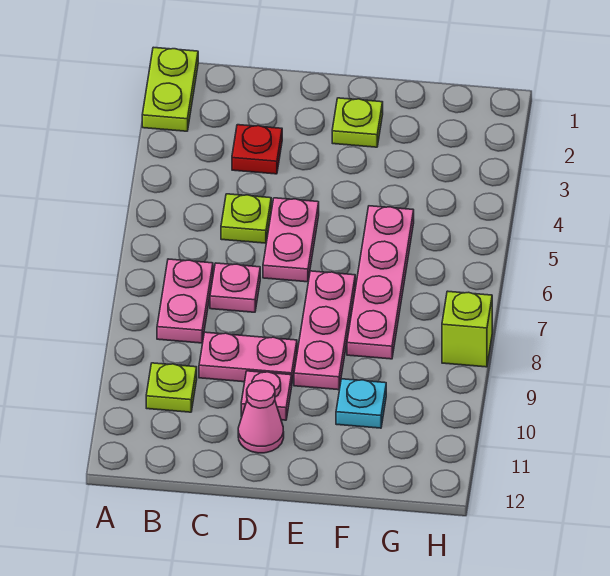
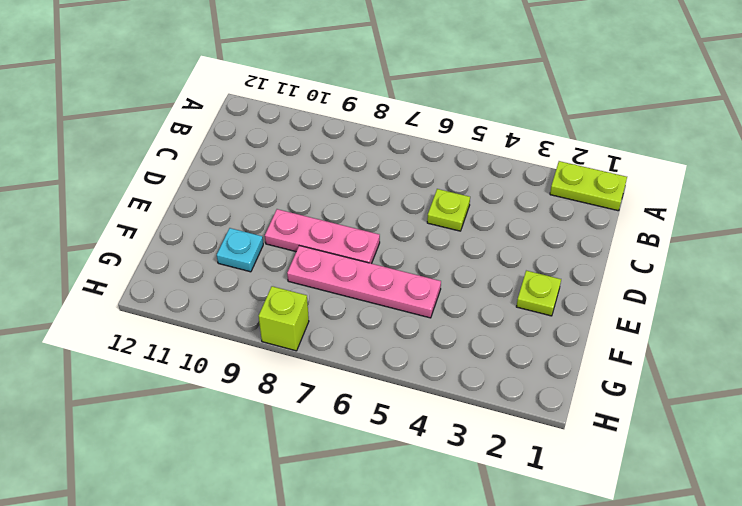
none -> pink plate B7:B8 level 1
none -> lime plate B10 level 1
none -> red plate C3 level 1

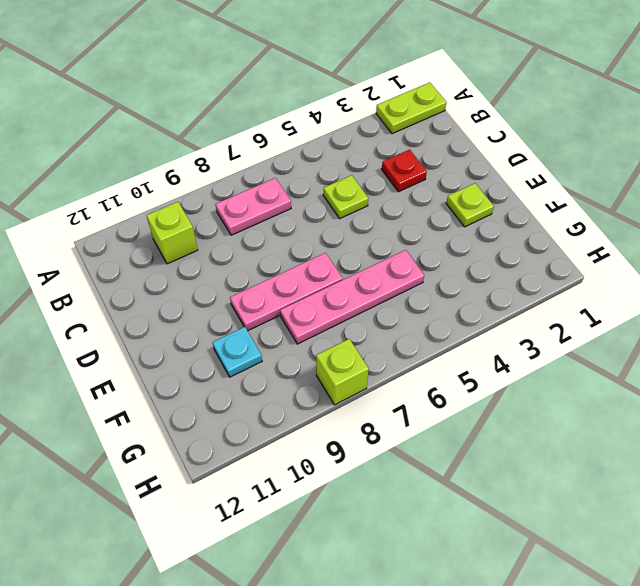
lime brick B10 level 1 -> lime plate B10 level 1
none -> pink plate C7 level 1
none -> pink plate C9:D9 level 1
none -> pink plate D5:D6 level 1

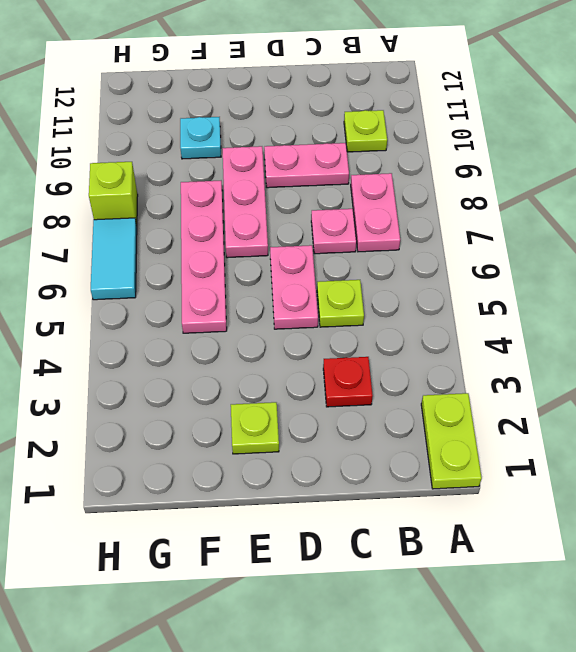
cyan tile H6:H7 level 1 -> none
none -> pink plate D10 level 1
none -> pink cone D11 level 1

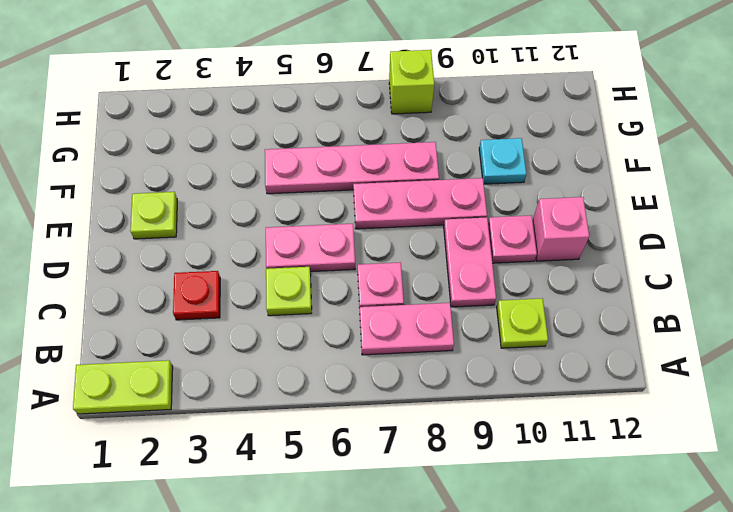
pink brick D11 level 1 -> pink cone D11 level 1

